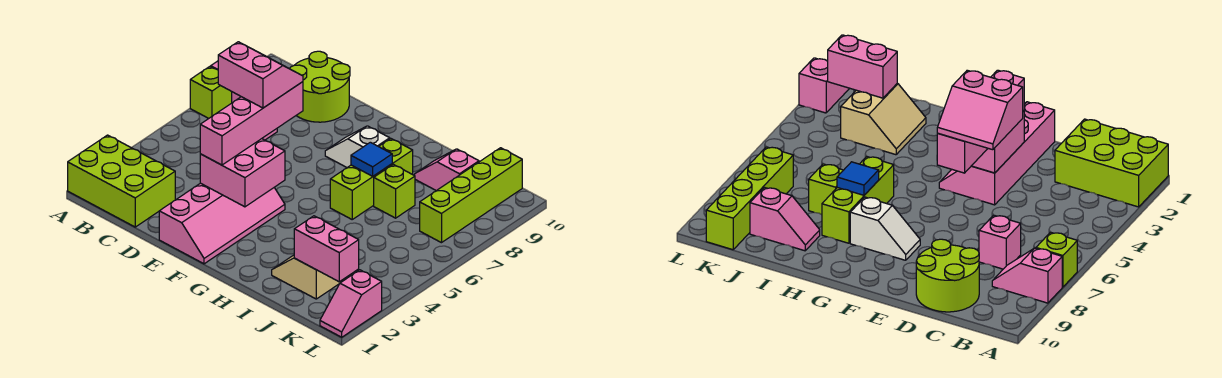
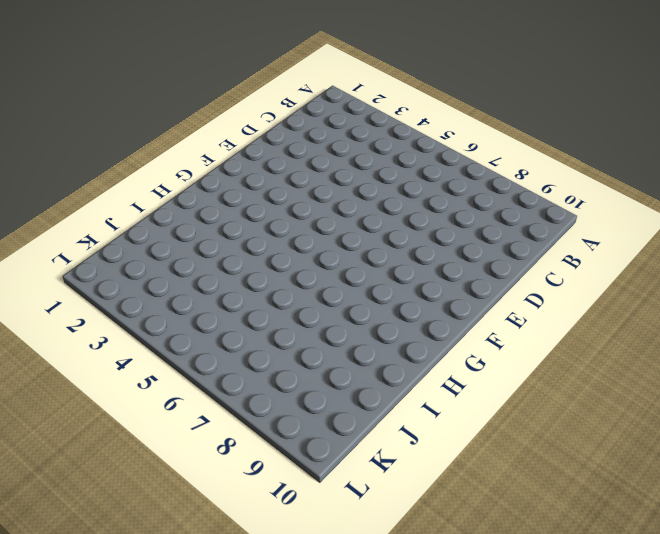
none -> lime brick A1:C2 level 1
none -> lime brick A7 level 1
none -> pink slope A8:B8 level 1 top A

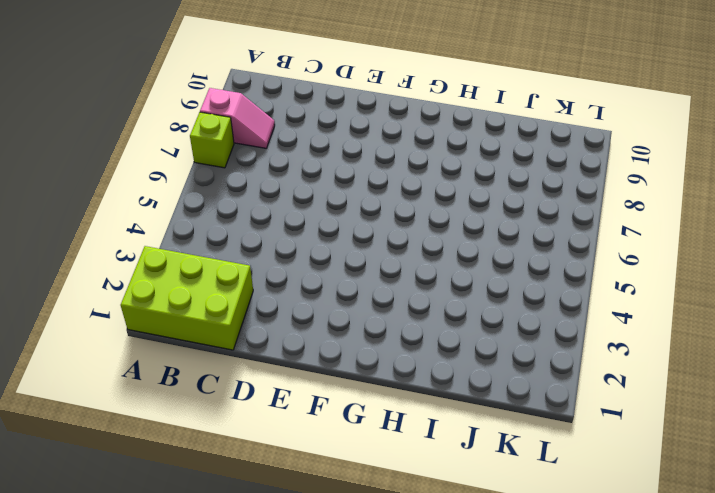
none -> pink brick C7 level 1
none -> lime round brick C9:D10 level 1
none -> pink slope E1:F4 level 1 top E

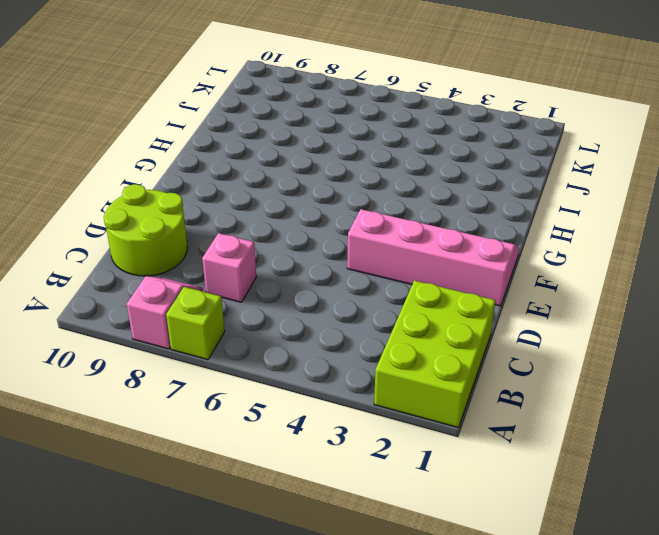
none -> white slope F8:G8 level 1 top G
none -> lime brick H6:H8 level 1
none -> tan slope I2:J3 level 1 top J

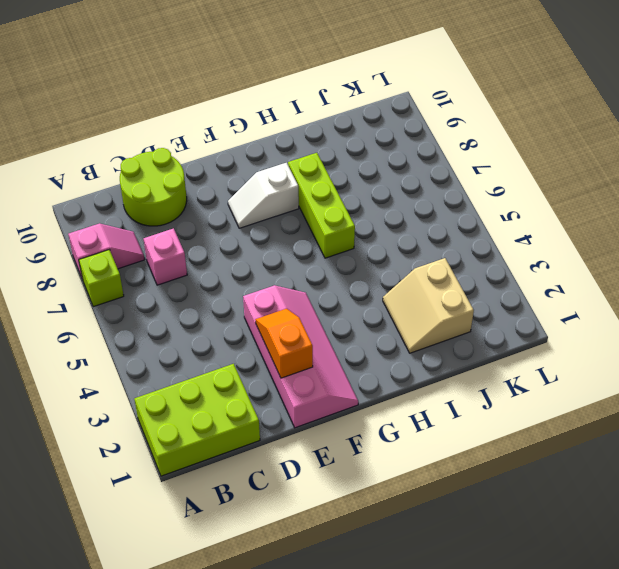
orange slope E2:E3 level 2 top 2 -> pink brick E3:F4 level 2
none -> lime brick I7 level 1
none -> pink slope I9:J9 level 1 top J
none -> lime brick K7:K10 level 1

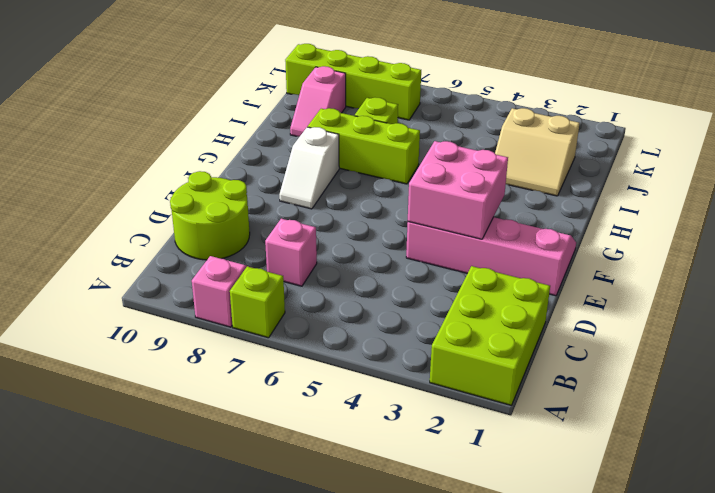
none -> pink slope L1:L2 level 1 top 2
none -> blue tile H7 level 2
none -> pink brick J2:K2 level 2

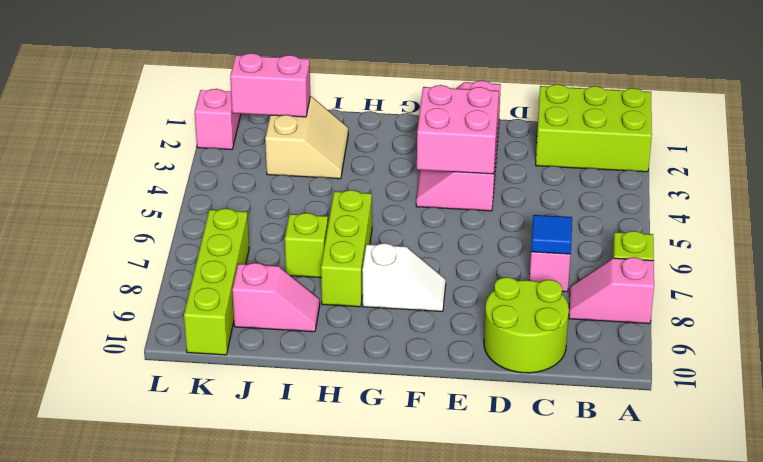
blue tile C7 level 2 -> blue tile H7 level 2
none -> pink brick E3:E6 level 3
none -> pink slope D5:E6 level 4 top 5

